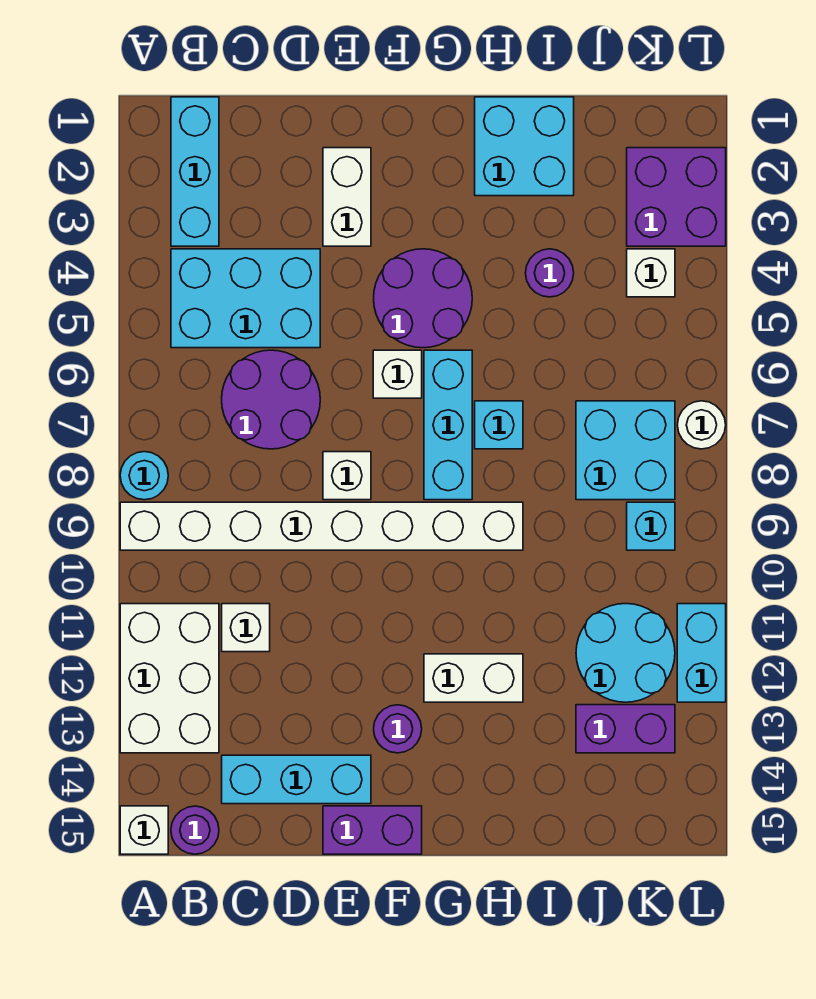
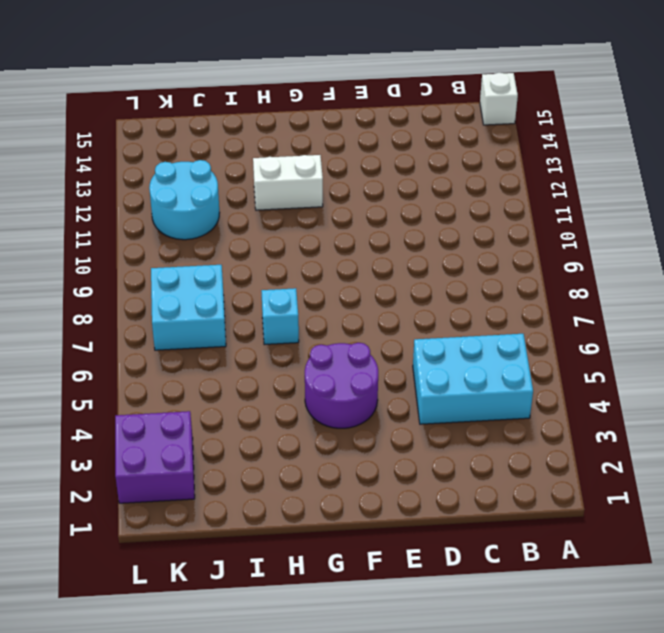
none -> cyan round brick A8 level 1
none -> white brick A9:H9 level 1
none -> white brick A11:B13 level 1

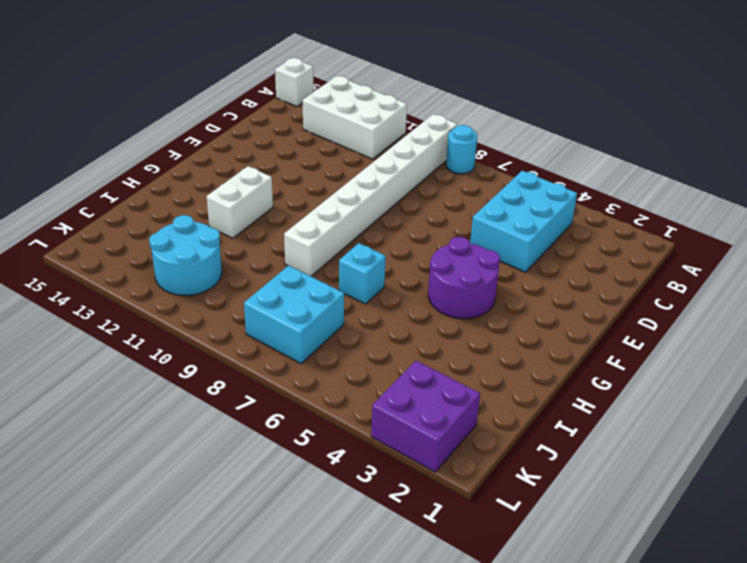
none -> cyan brick B1:B3 level 1
none -> purple round brick B15 level 1
none -> purple round brick C6:D7 level 1

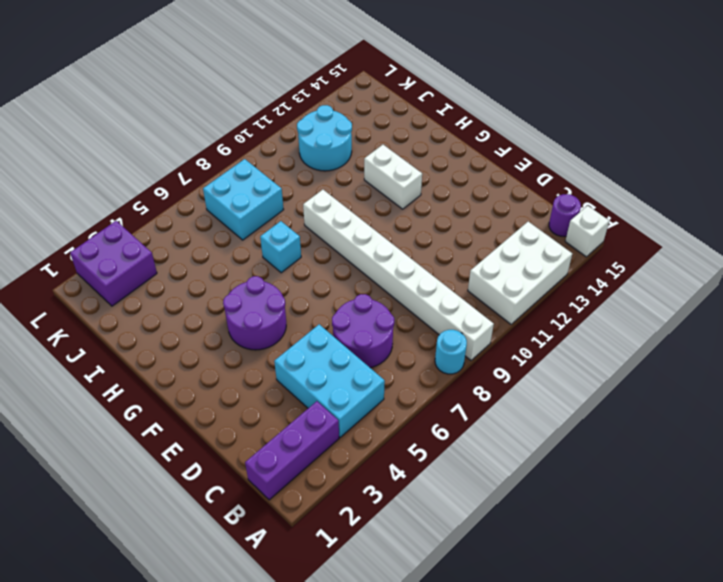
purple brick B1:B3 level 1 -> cyan brick B1:B3 level 1
none -> white brick C11 level 1
none -> cyan brick C14:E14 level 1
none -> white brick E2:E3 level 1

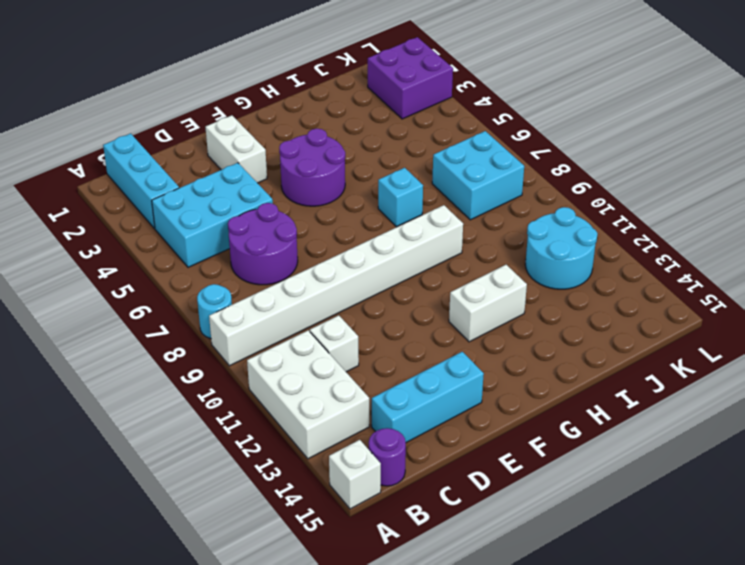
none -> white brick E8 level 1
none -> purple brick E15:F15 level 1
none -> white brick F6 level 1

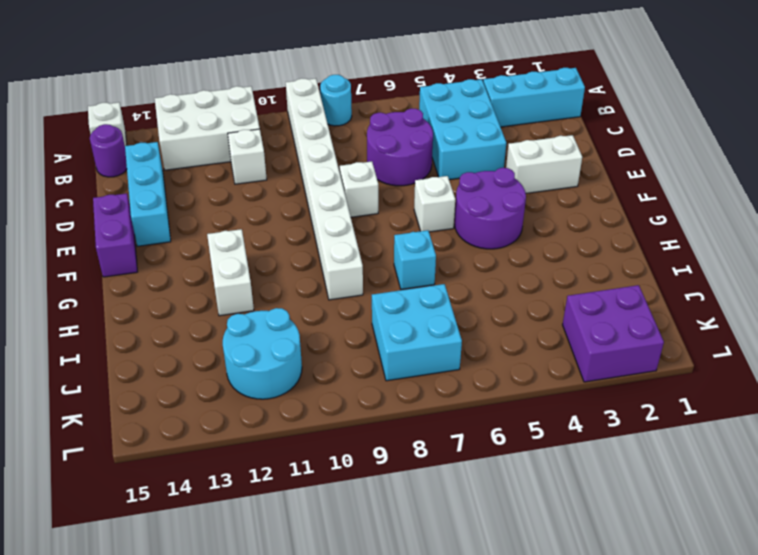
none -> purple round brick F13 level 1
none -> cyan brick G6:G8 level 1
none -> cyan brick H1:I2 level 1

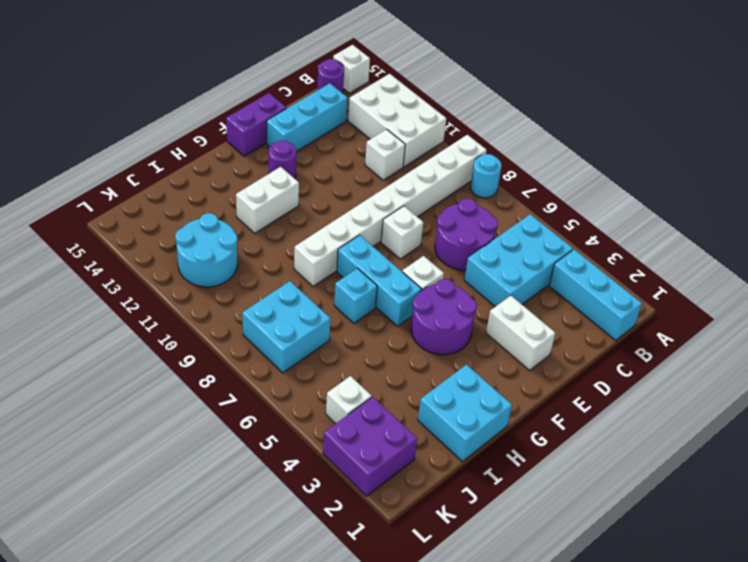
none -> purple round brick I4 level 1
none -> purple brick J13:K13 level 1
none -> cyan brick K9 level 1

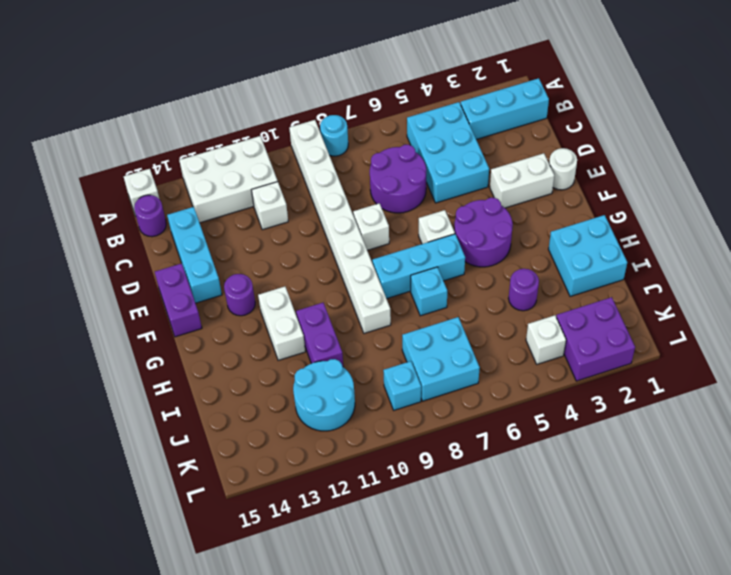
white round brick E1 level 1 -> white round brick L7 level 1
purple brick H11:I11 level 1 -> purple brick J13:K13 level 1
none -> cyan brick L11:L12 level 1

